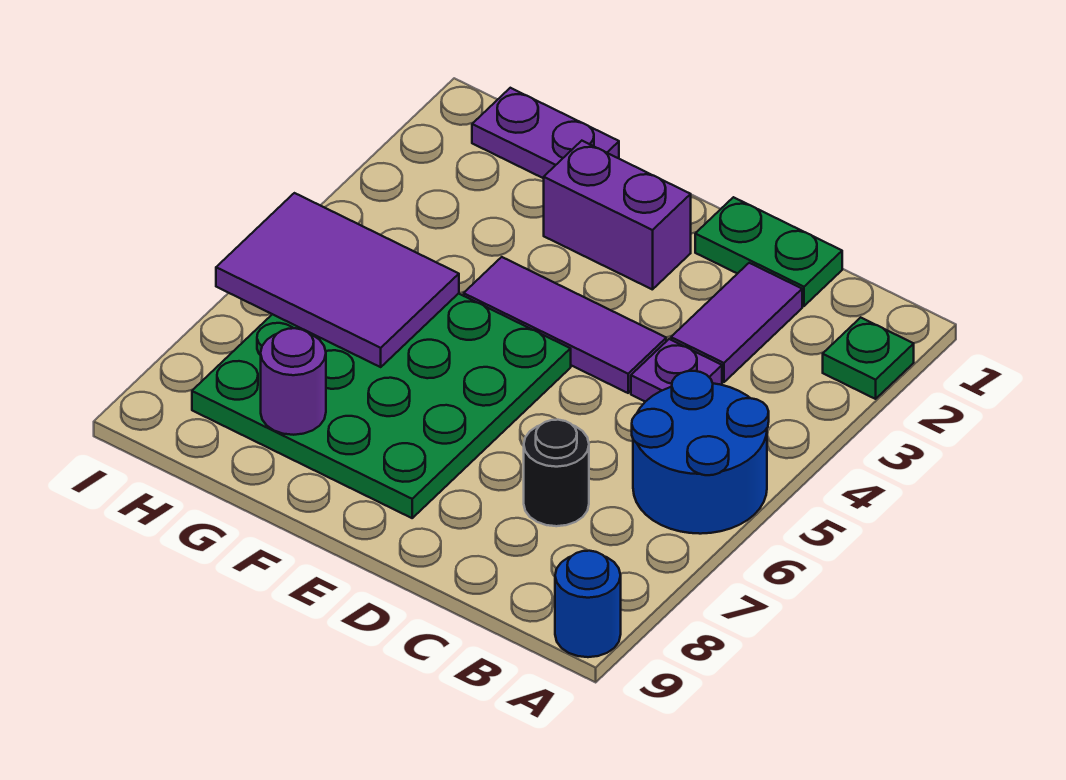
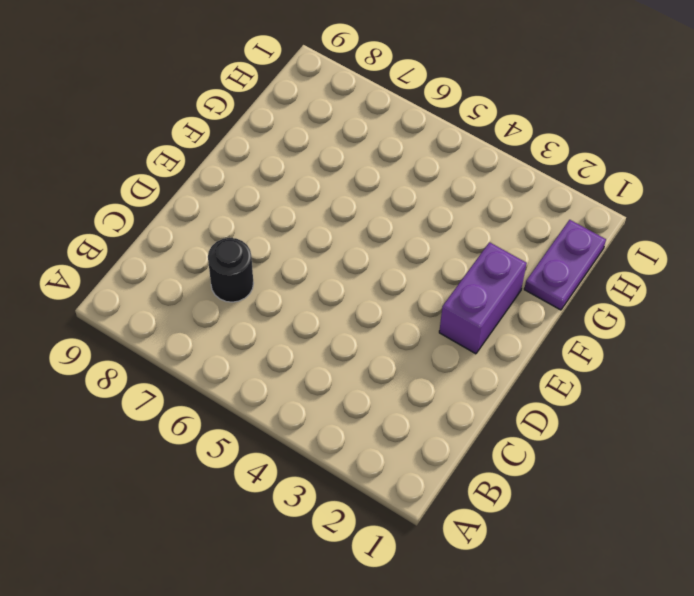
none -> green plate A2 level 1
none -> blue round brick A5:B6 level 1
none -> blue round brick A9 level 1

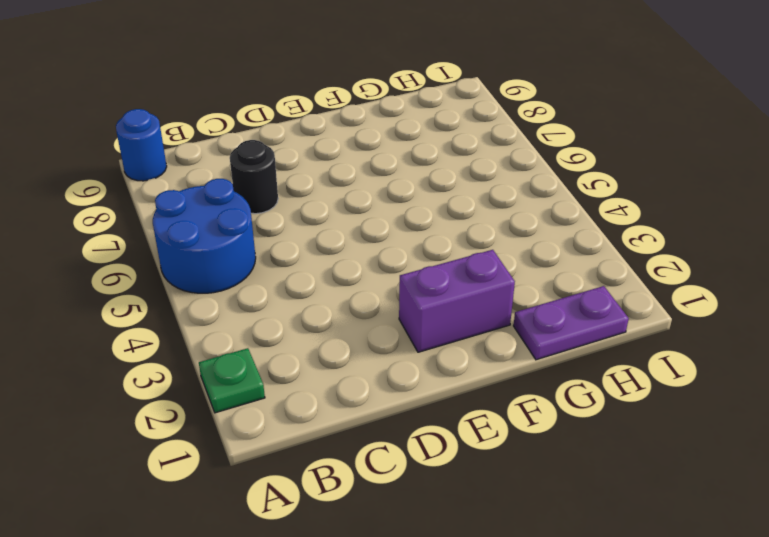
none -> green plate C1:D1 level 1
none -> purple tile C2:C3 level 1
none -> purple plate C4 level 1

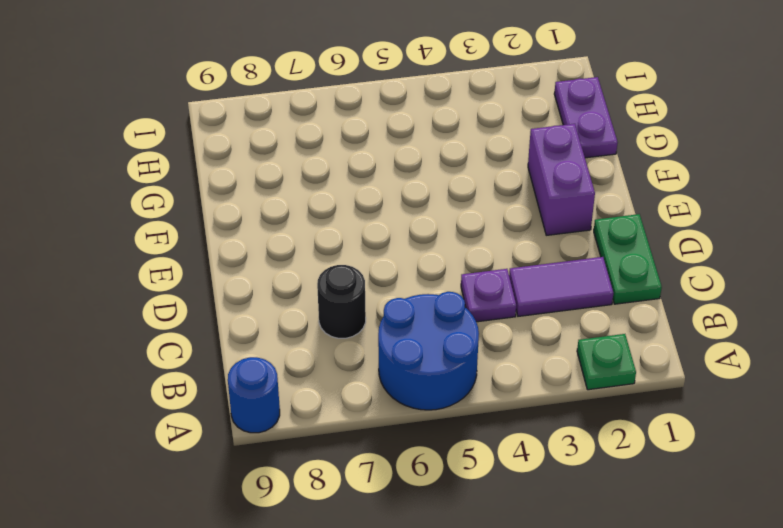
none -> purple tile D4:F4 level 1
none -> green plate E5:H8 level 1
none -> purple tile G5:I6 level 2

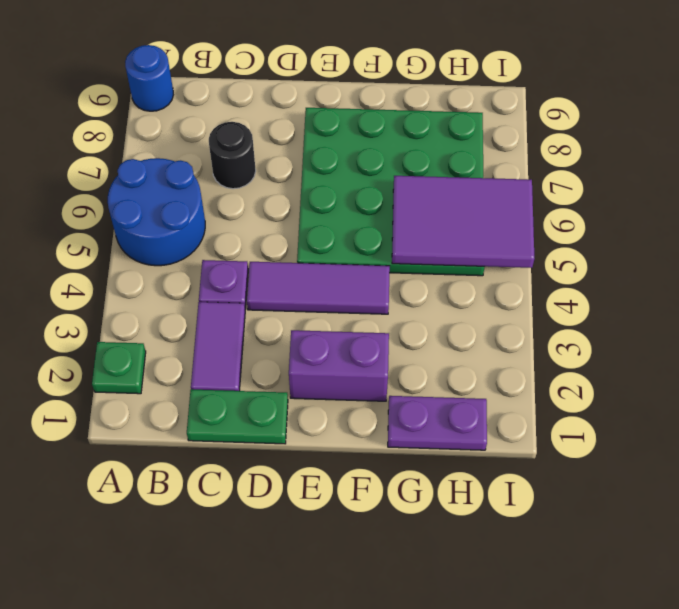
none -> purple round brick G8 level 2

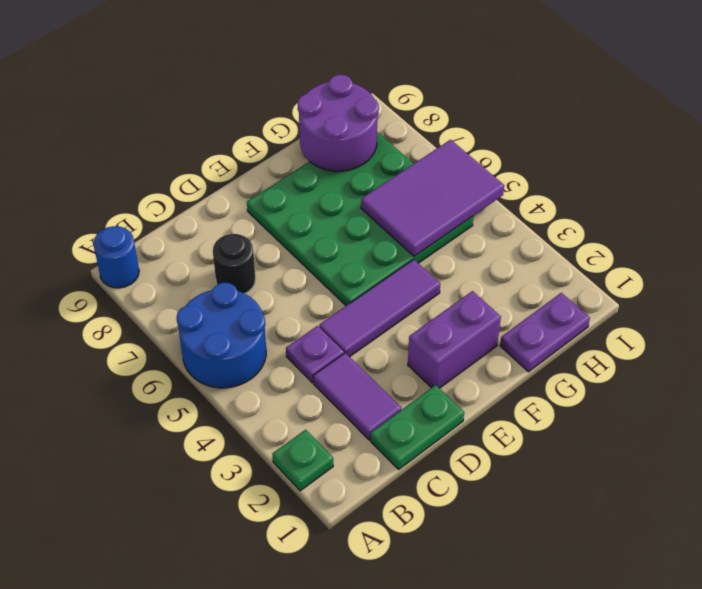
purple round brick G8:H9 level 2 -> purple round brick G8 level 2

